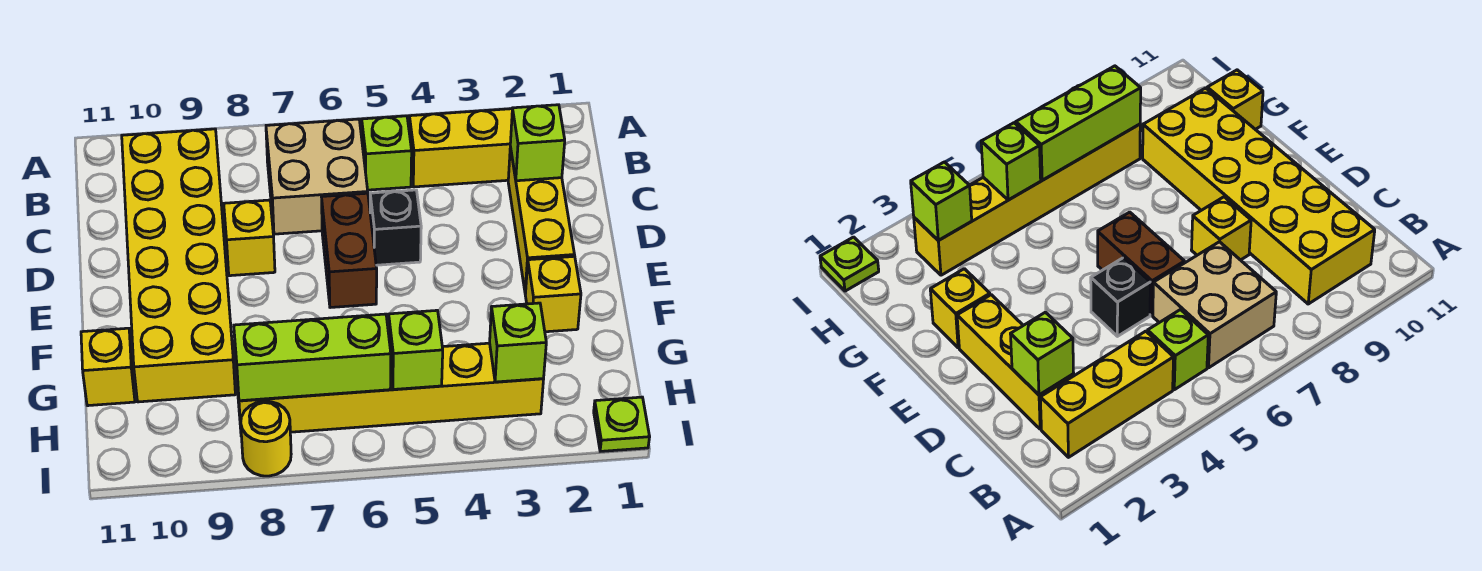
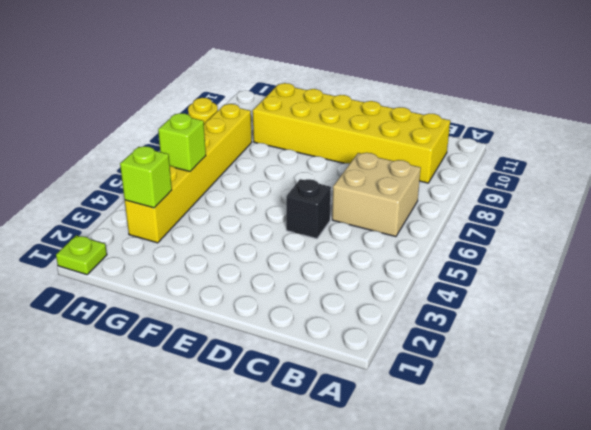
none -> yellow brick B2:B4 level 1
none -> lime brick B5 level 1
none -> yellow brick C2:E2 level 1

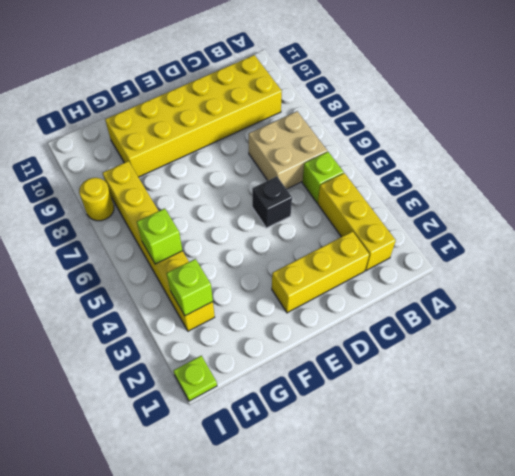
none -> brown brick D6:E6 level 1
none -> yellow brick D8 level 1
none -> yellow brick F2 level 1

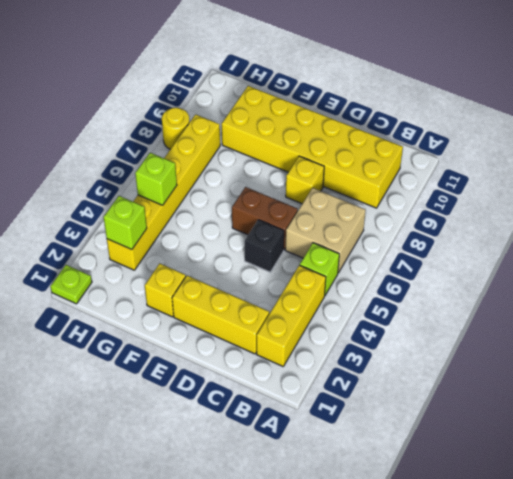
none -> yellow brick G11 level 1
none -> lime brick C2 level 2
none -> lime brick H6:H8 level 2

